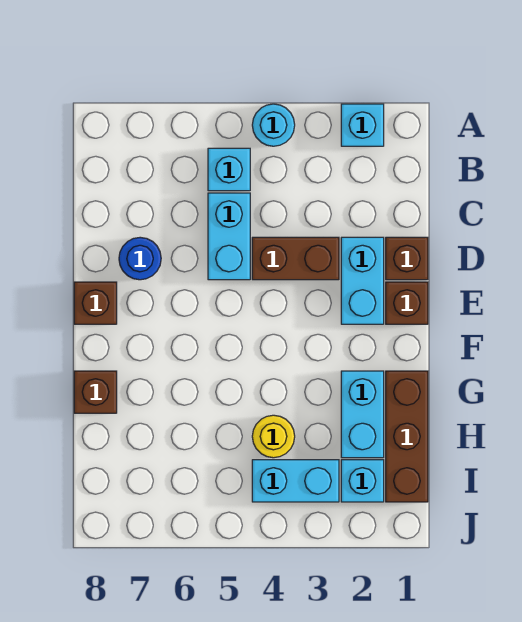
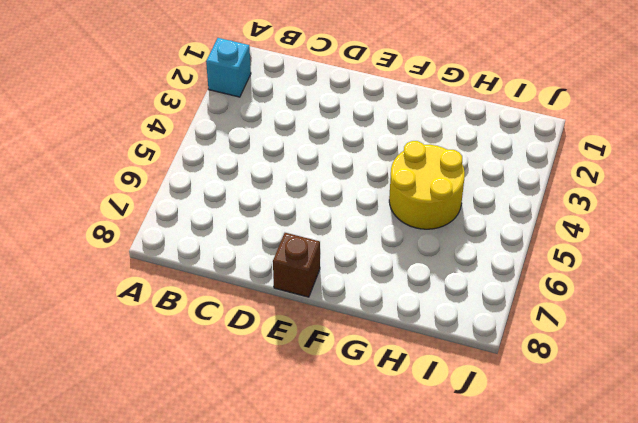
yellow round brick G4:H5 level 1 -> yellow round brick H4 level 1
none -> cyan round brick A4 level 1
none -> cyan brick B5 level 1
none -> cyan brick C5:D5 level 1

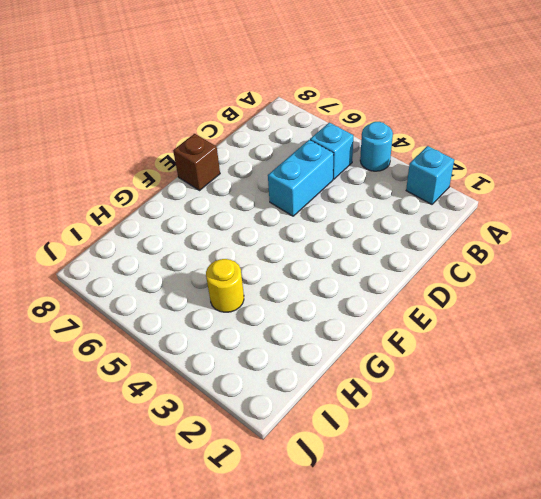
none -> brown brick D1 level 1
none -> cyan brick D2:E2 level 1
none -> brown brick D3:D4 level 1

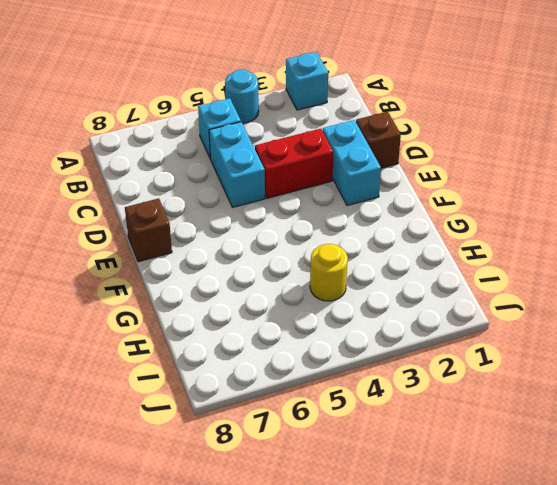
red brick D3:D4 level 1 -> brown brick D3:D4 level 1
none -> blue round brick D7 level 1
none -> brown brick E1 level 1
none -> brown brick G1:I1 level 1

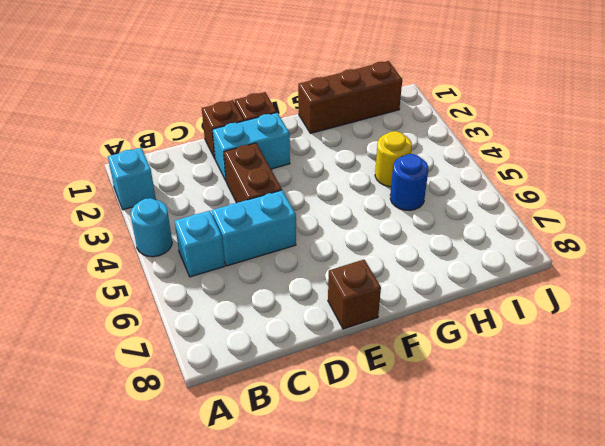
blue round brick H5 level 1 -> blue round brick D7 level 1
none -> cyan brick G2:H2 level 1
none -> brown brick G8 level 1
none -> cyan brick I2 level 1

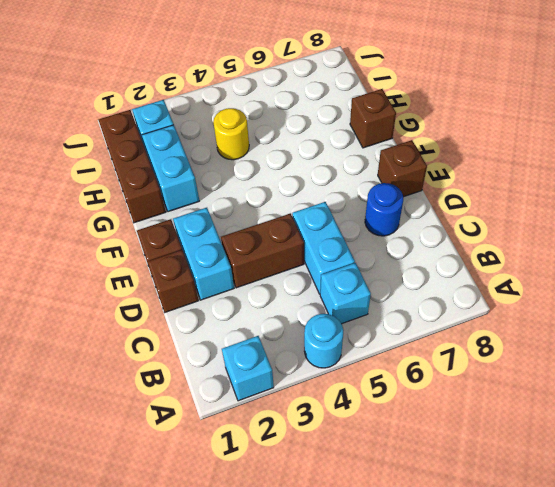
none -> cyan brick I3:I4 level 1

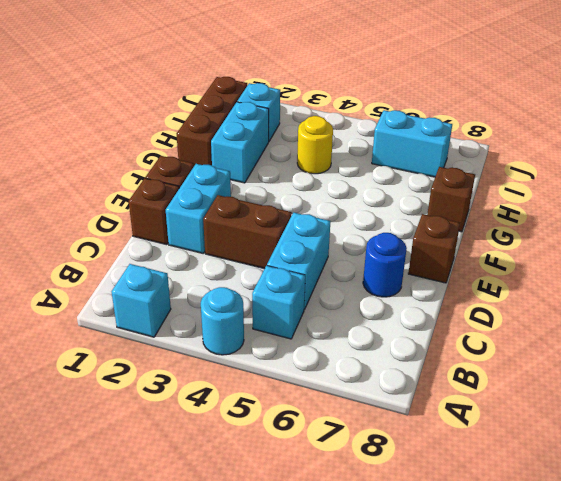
cyan brick I6:I7 level 1 -> cyan brick I3:I4 level 1

